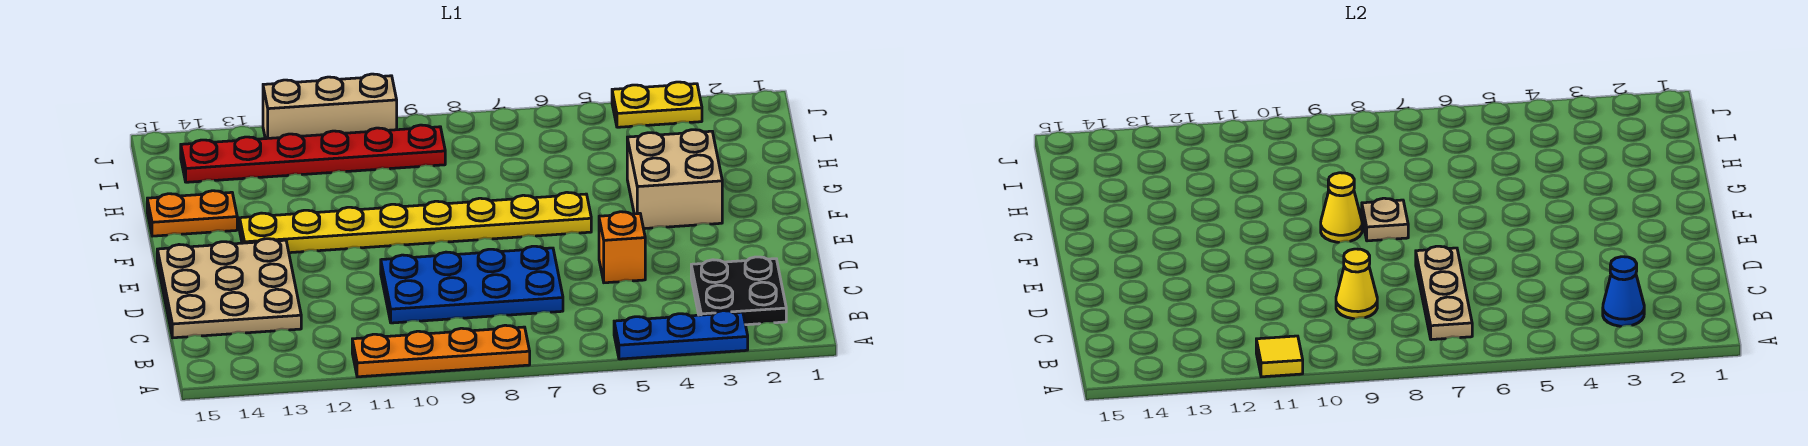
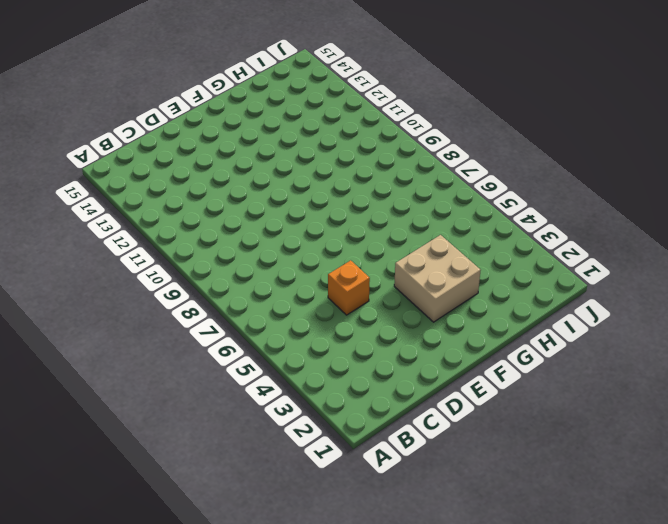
none -> blue plate A3:A5 level 1
none -> orange plate A8:A11 level 1
none -> black plate B2:C3 level 1

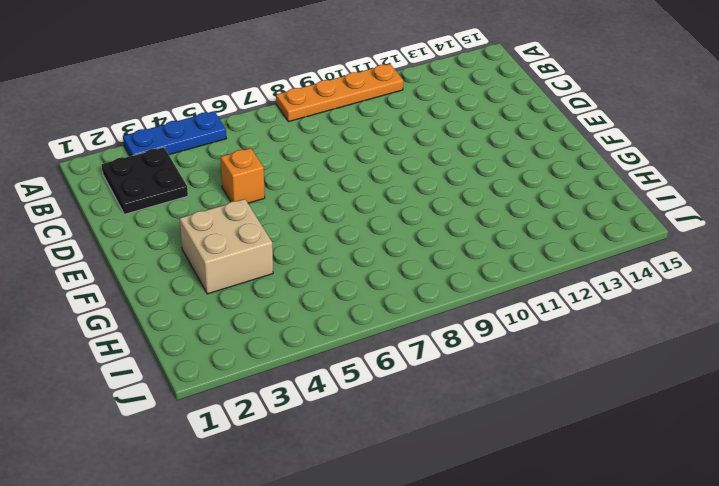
none -> blue plate C7:D10 level 1
none -> tan plate C13:E15 level 1
none -> yellow plate F6:F13 level 1

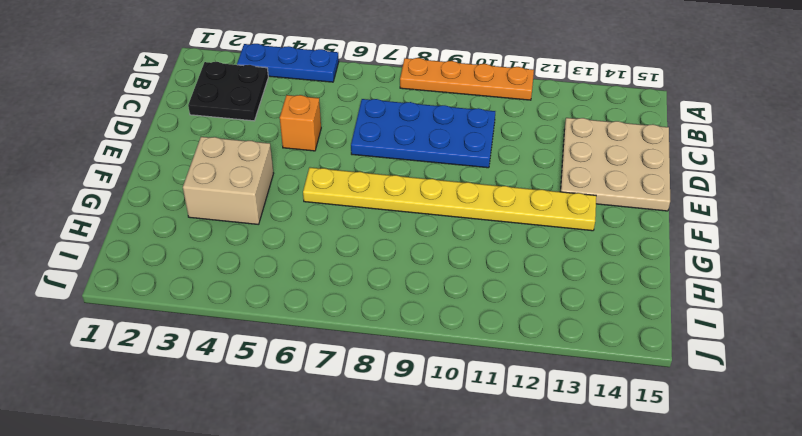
none -> orange plate G14:G15 level 1
none -> red plate I9:I14 level 1
none -> yellow plate J3:J4 level 1

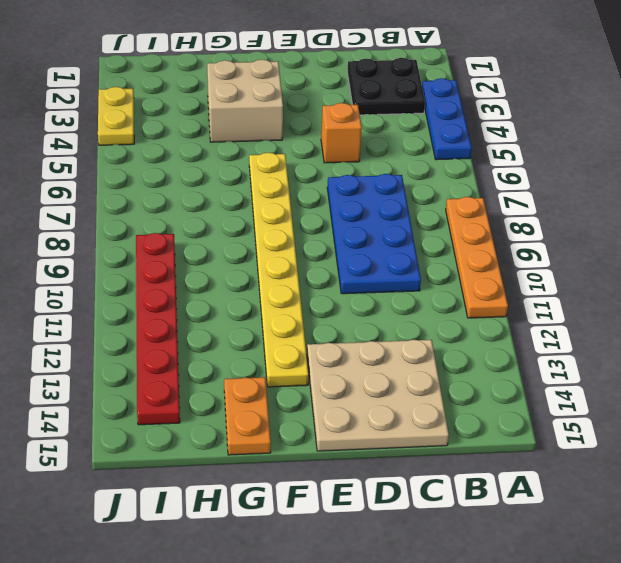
none -> tan brick J10:J12 level 1
none -> yellow tile A11 level 2
none -> blue cone B3 level 2

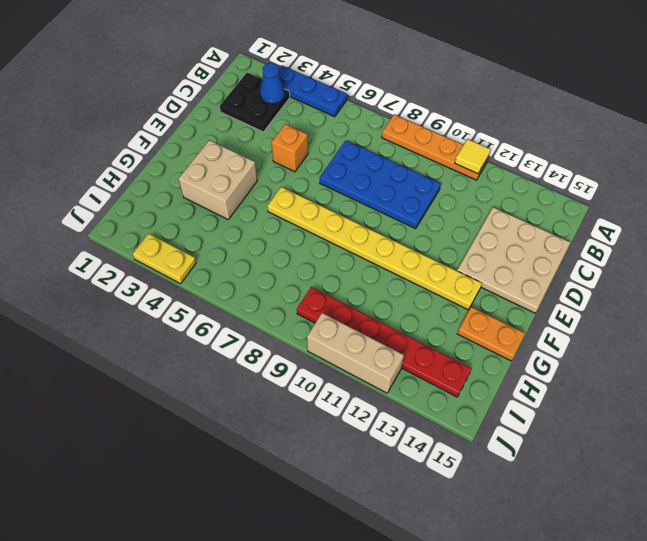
none -> tan plate B7:D7 level 2
none -> yellow cone C9 level 2
none -> tan plate F8 level 2

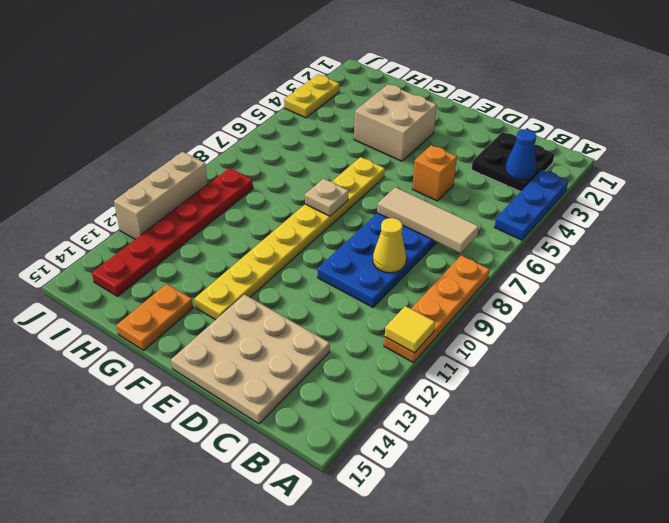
tan tile B7:D7 level 2 -> tan plate B7:D7 level 2
none -> yellow cone F9 level 2

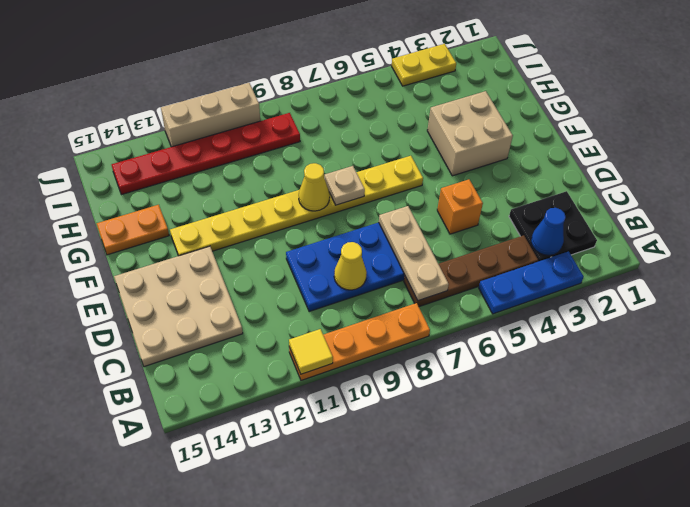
brown plate B4:B7 level 1 -> none

